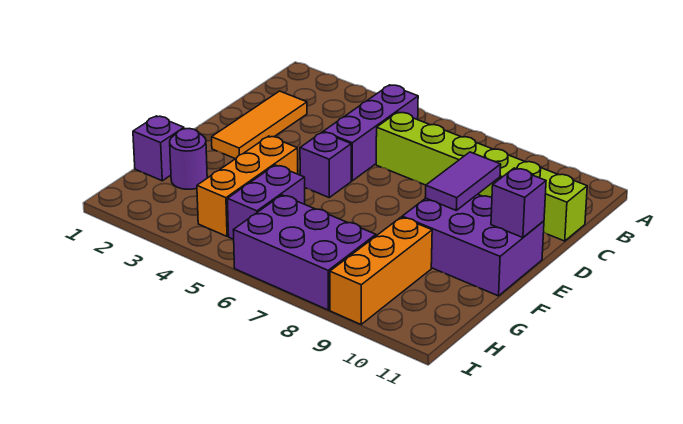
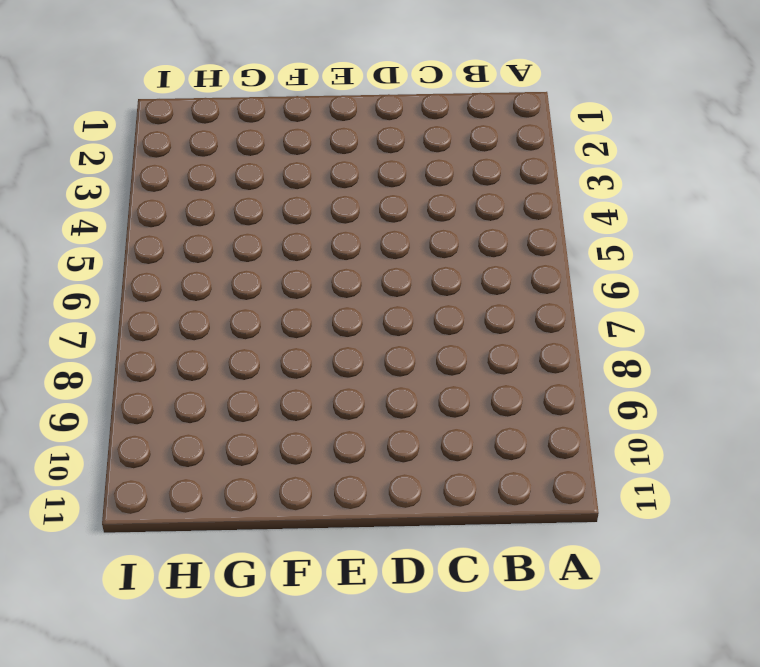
none -> purple brick B5:D5 level 1
none -> orange tile C2:E2 level 1
none -> lime brick C6:C11 level 1

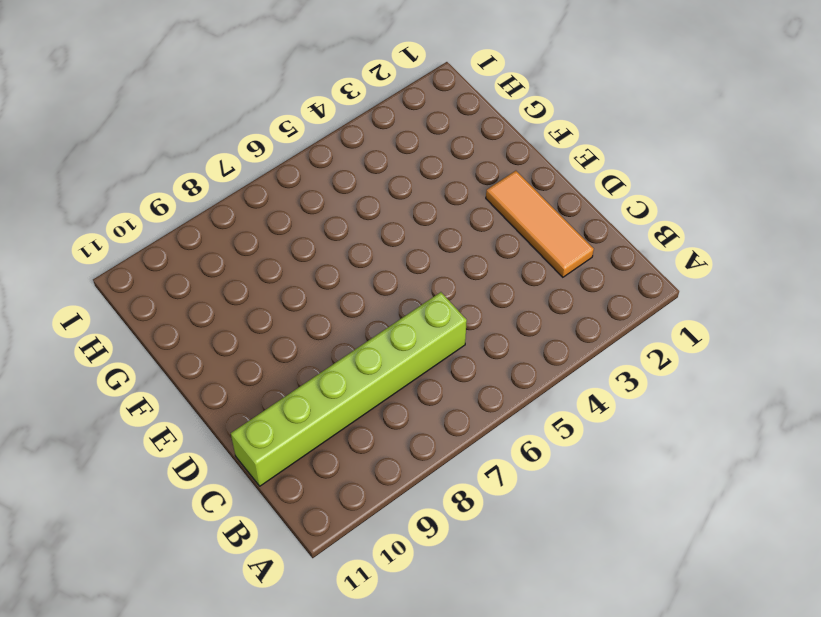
none -> purple brick B5:D5 level 1
none -> purple brick E5 level 1
none -> purple brick E9:F11 level 1

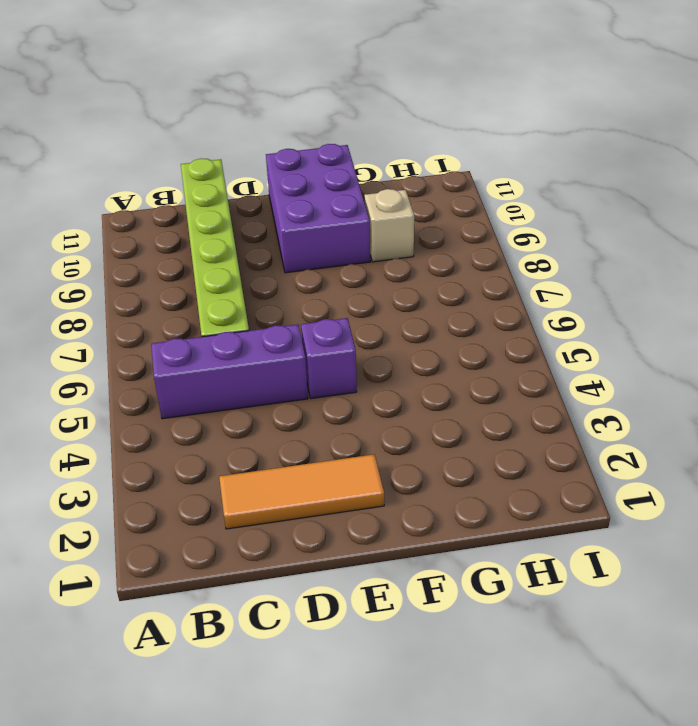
tan brick G9 level 1 -> orange brick G9:I9 level 1
none -> orange brick F4:H4 level 1
none -> purple brick G1 level 1
none -> purple round brick G2 level 1

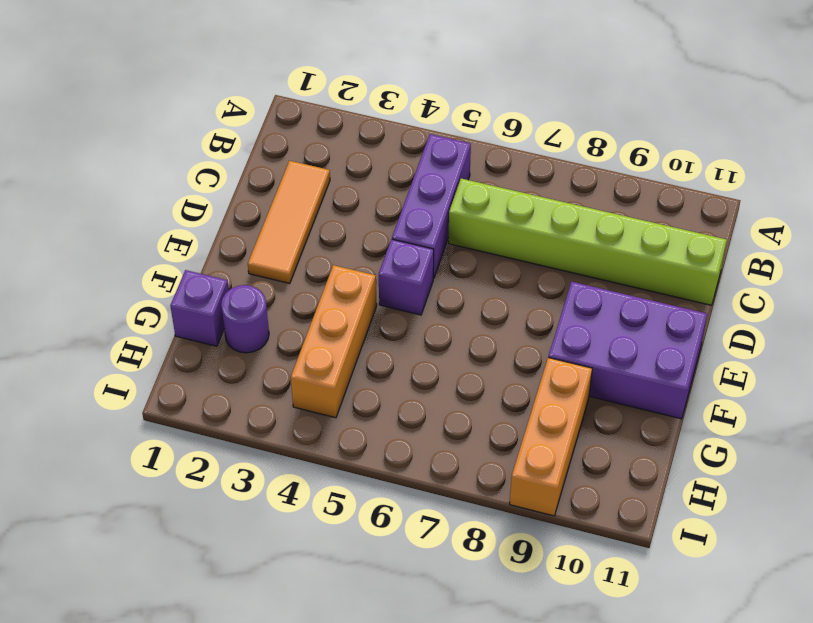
none -> purple brick G5:H5 level 1
none -> purple brick H6:I8 level 1
none -> purple tile D9:E9 level 2

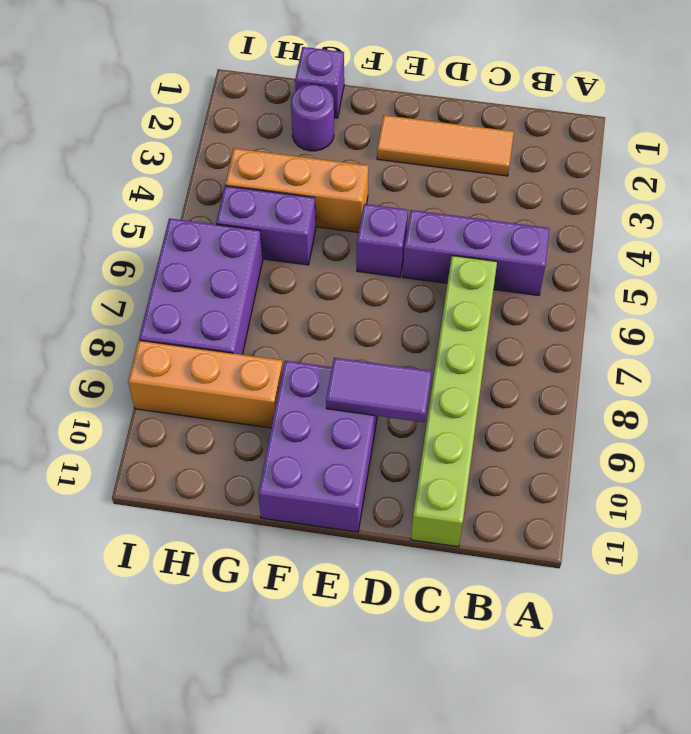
none -> purple brick E11 level 2

